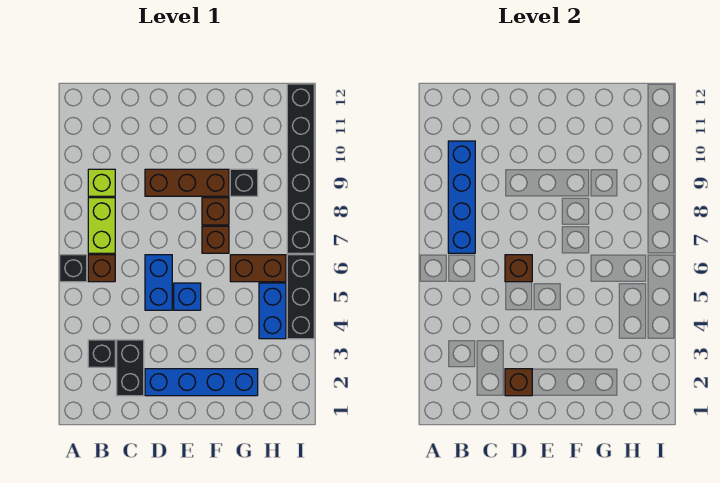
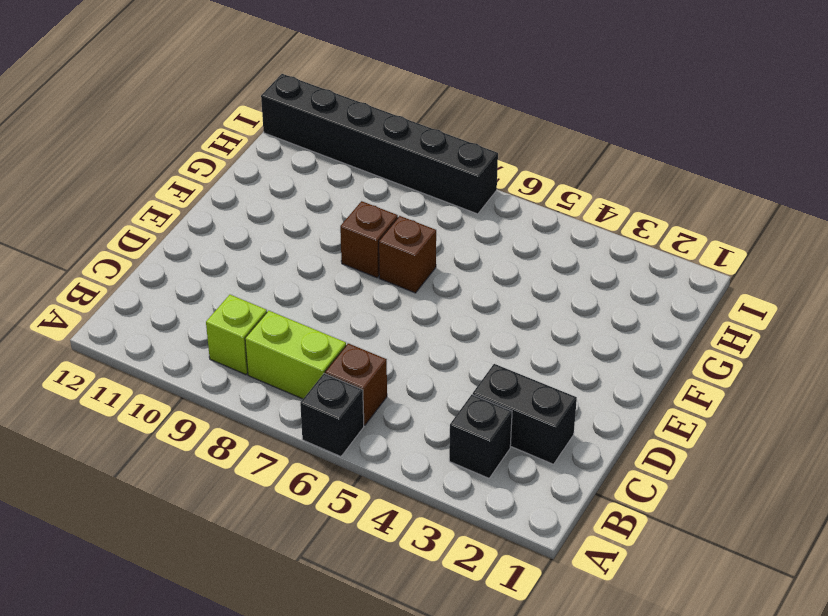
none -> blue brick D2:G2 level 1
none -> blue brick D5:D6 level 1
none -> brown brick D9:F9 level 1

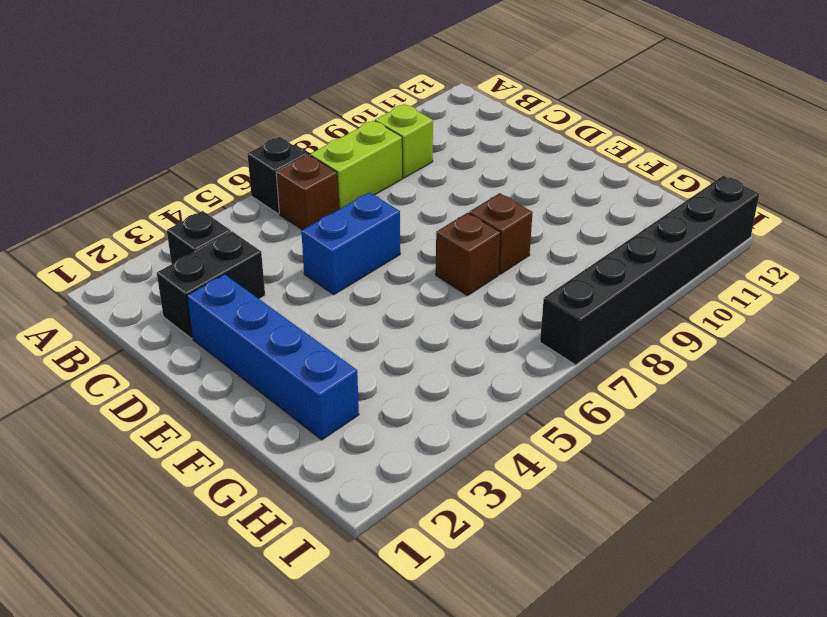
none -> brown brick D9:F9 level 1
none -> blue brick E5 level 1
none -> brown brick G6:H6 level 1

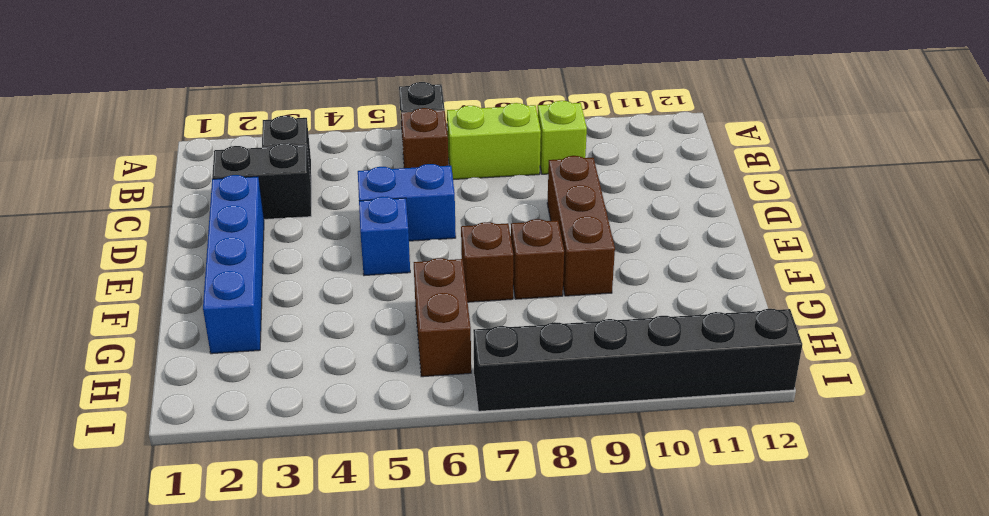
none -> black brick G9 level 1
none -> blue brick H4:H5 level 1
none -> black brick I4:I6 level 1

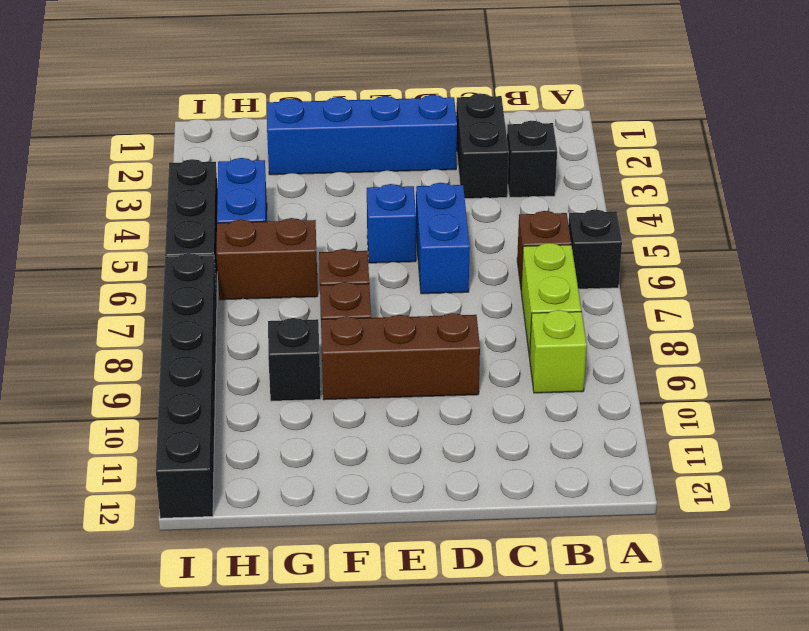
none -> blue brick B7:B10 level 2
none -> brown brick D2 level 2
none -> brown brick D6 level 2

